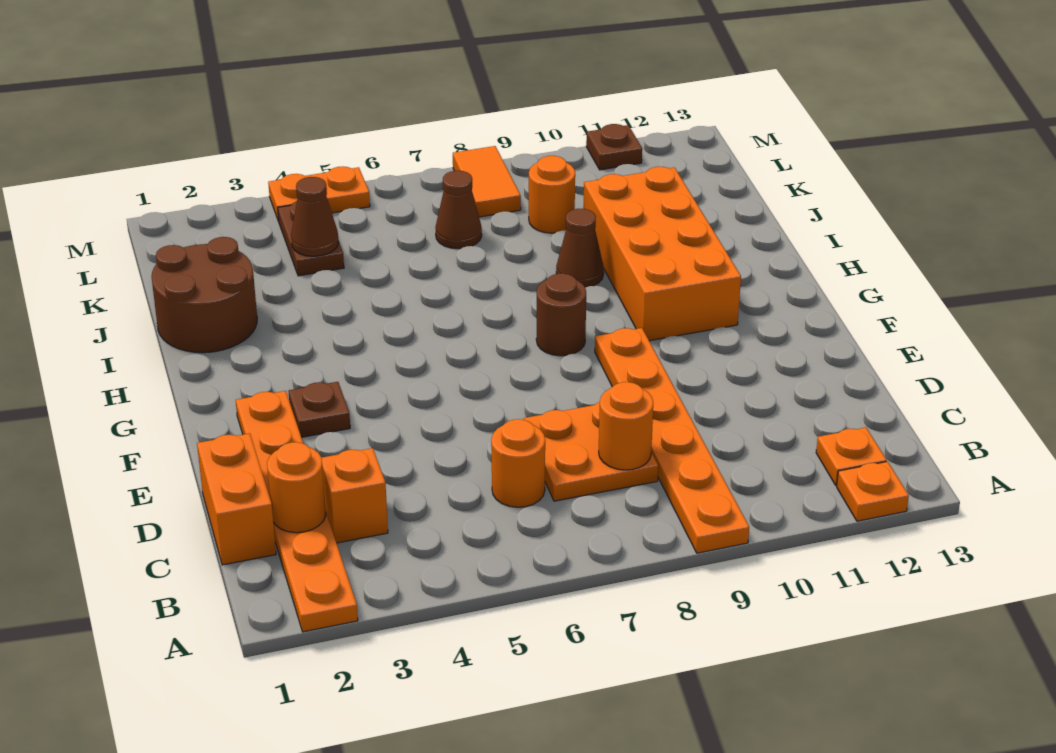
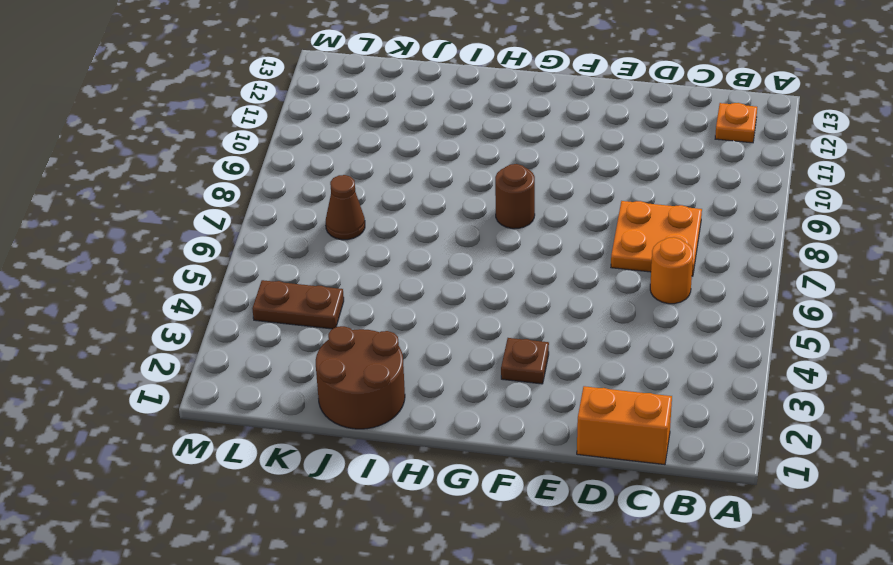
none -> orange plate A2:F2 level 1
none -> orange plate A9:F9 level 1
none -> orange plate A12 level 1

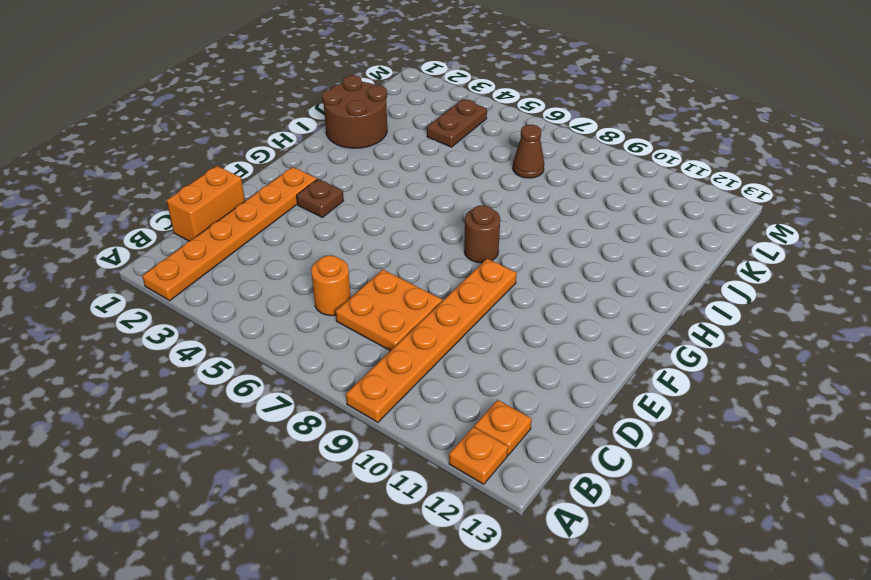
none -> orange brick C3 level 1
none -> orange brick G10:J11 level 1
none -> brown cone I9 level 1

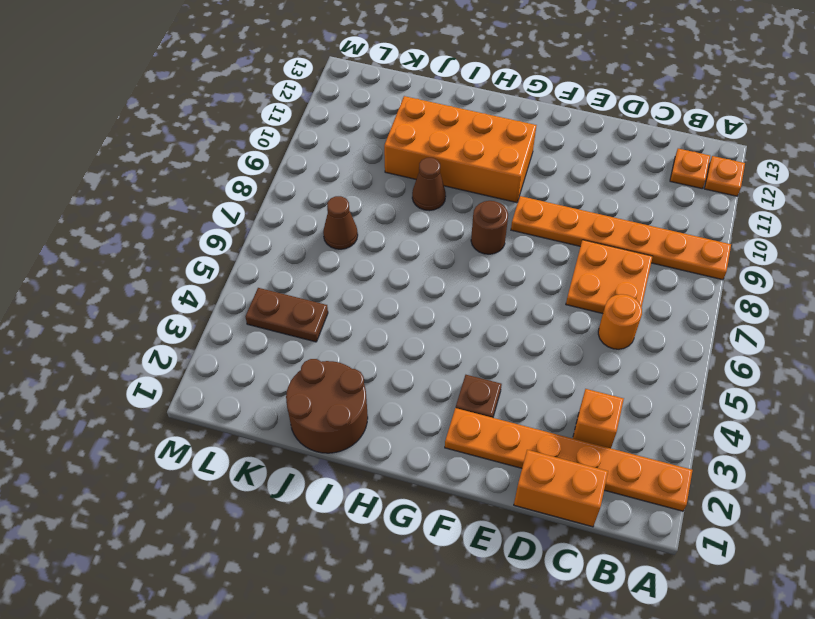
none -> orange round brick K9 level 1
none -> orange tile L8:M8 level 1
none -> orange plate M4:M5 level 1

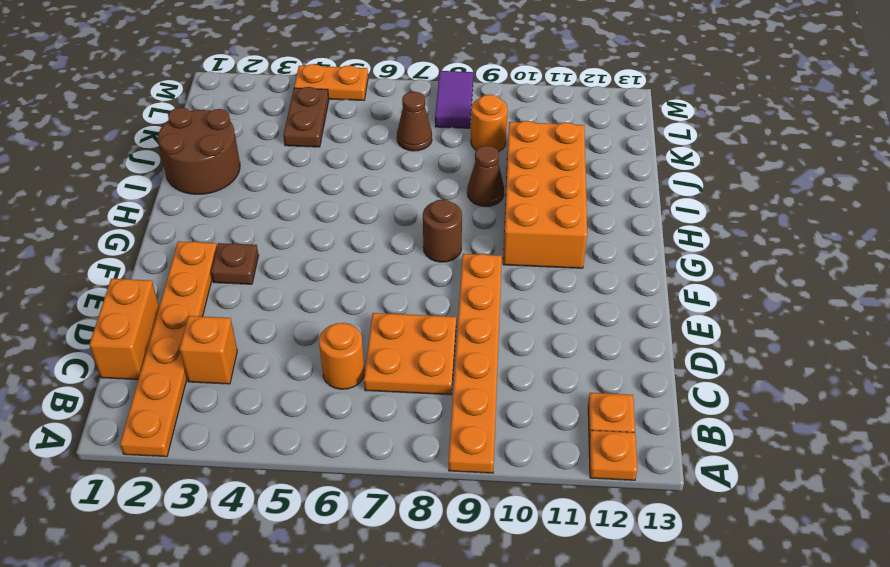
purple tile L8:M8 level 1 -> orange tile L8:M8 level 1
none -> brown plate M11 level 1
none -> orange round brick C2 level 2
none -> orange round brick C8 level 2

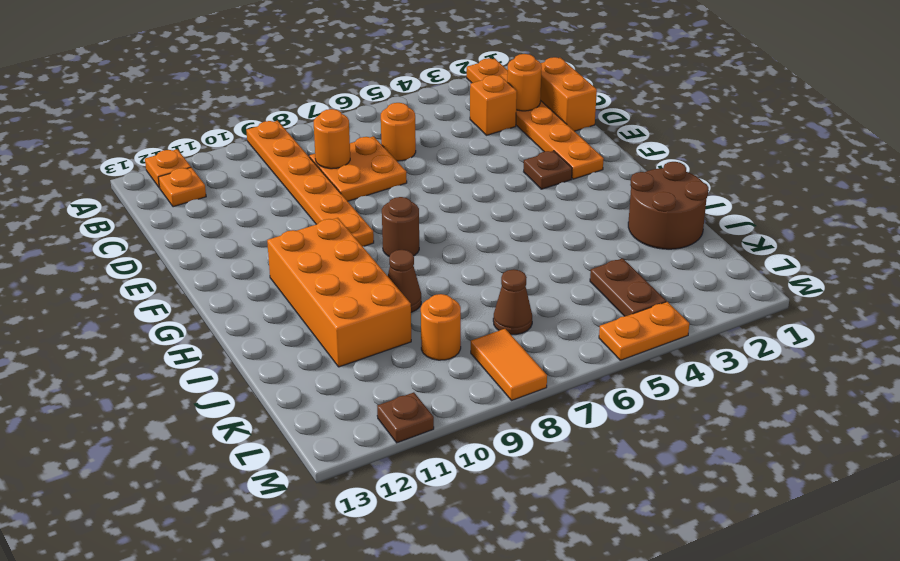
none -> brown cone K4 level 2

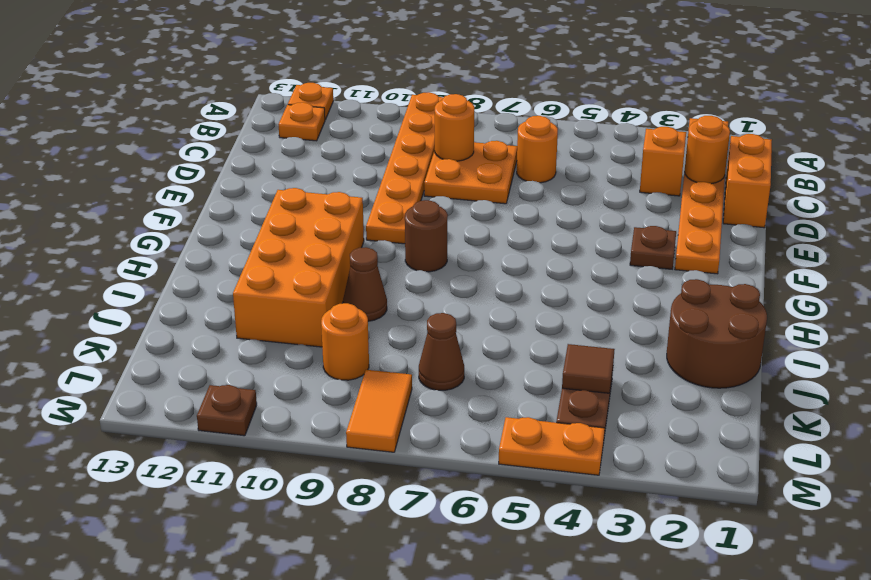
brown tile K4 level 2 -> brown cone K4 level 2

